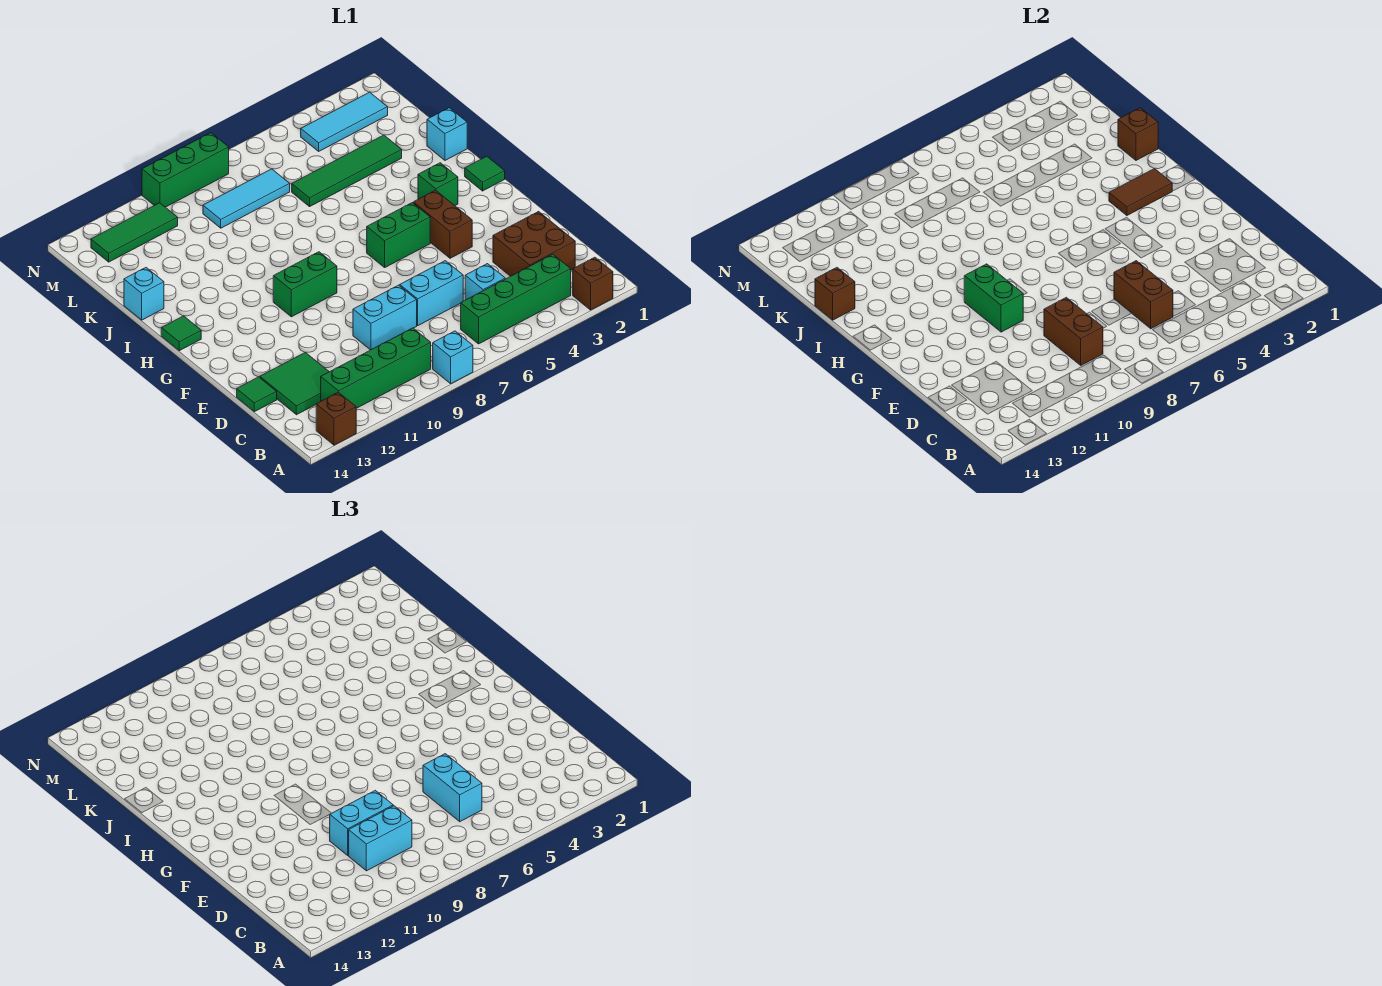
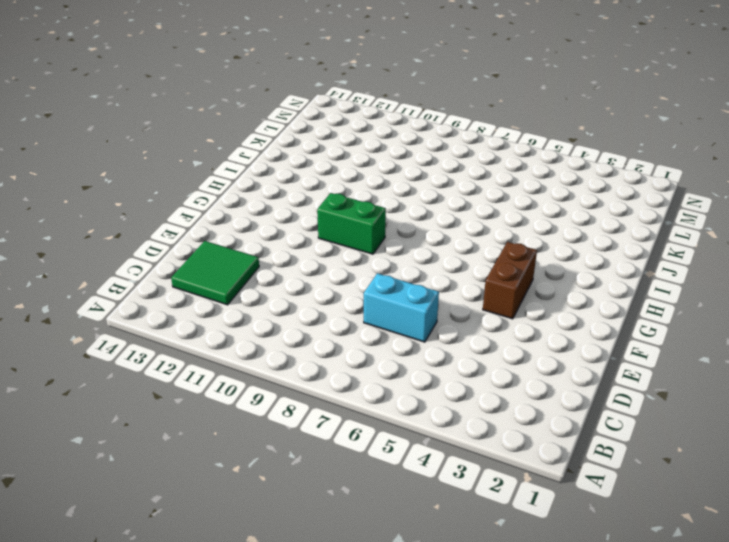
none -> brown brick A2 level 1
none -> cyan brick A8 level 1
none -> brown brick A13 level 1
none -> green brick B3:B6 level 1

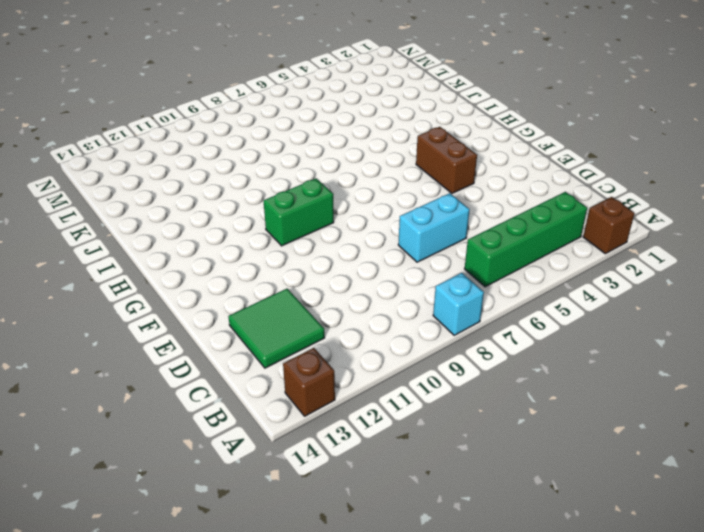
none -> green brick B9:B12 level 1
none -> brown brick C2:D3 level 1
none -> cyan brick C5 level 1
none -> cyan brick D8:D9 level 1

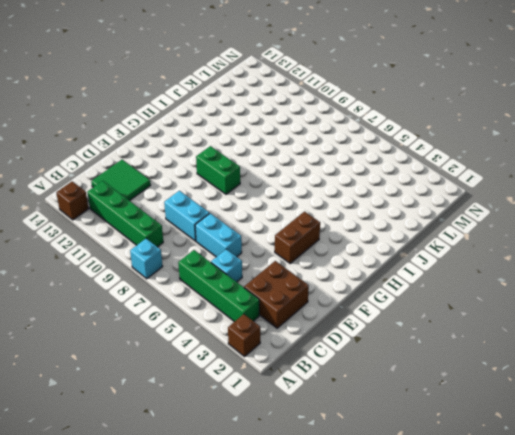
none -> green tile D14 level 1
none -> green brick G5:G6 level 1
none -> green tile H1 level 1
none -> green brick H3 level 1

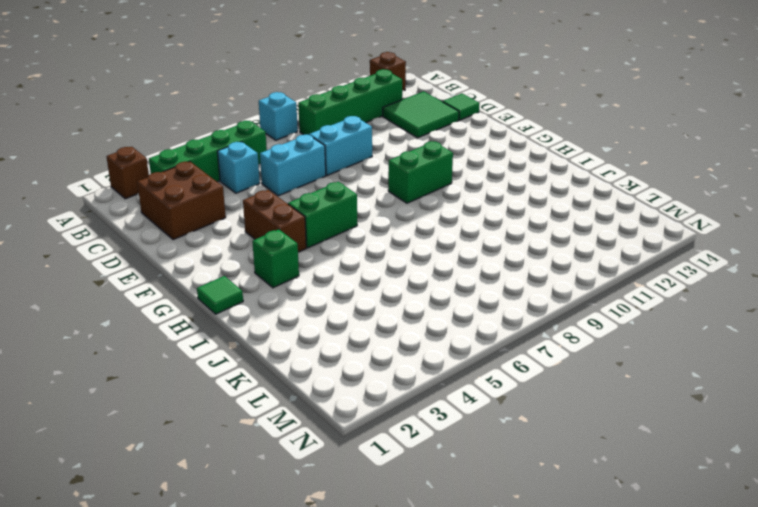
none -> green tile H14 level 1
none -> cyan brick J1 level 1
none -> cyan brick J14 level 1
none -> green tile K3:K6 level 1

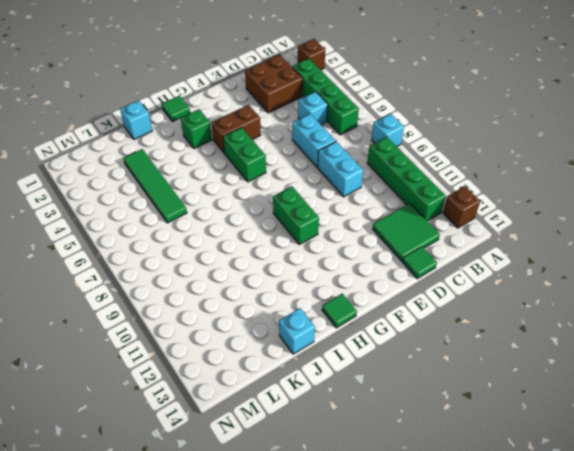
none -> cyan tile L7:L9 level 1
none -> cyan tile M2:M4 level 1
none -> green tile M11:M13 level 1
none -> green brick N8:N10 level 1

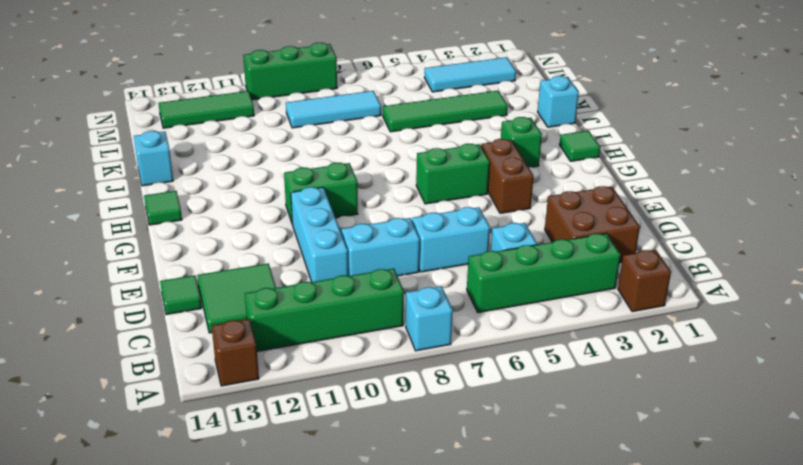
cyan brick D10:F10 level 1 -> none
none -> brown brick C6:D6 level 2
none -> brown brick C9:D9 level 2
none -> green brick F10:G10 level 2
none -> brown tile H2:H3 level 2

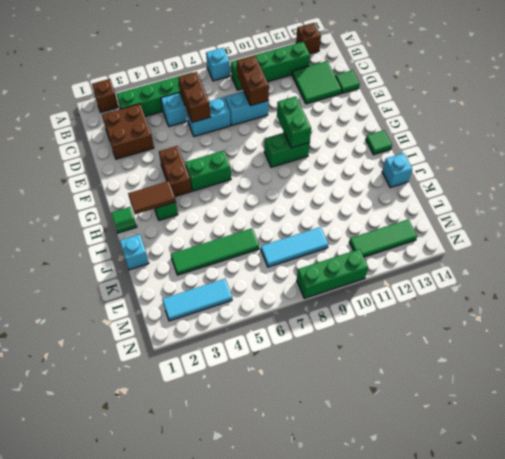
none -> brown brick J1 level 2
none -> brown brick J14 level 2
none -> cyan brick C6:D6 level 3
none -> cyan brick C9:C10 level 3

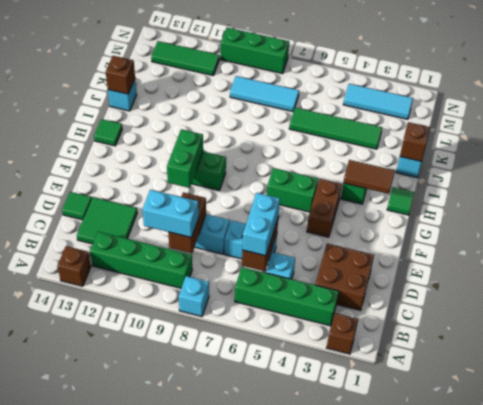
none -> cyan brick D9:D10 level 3

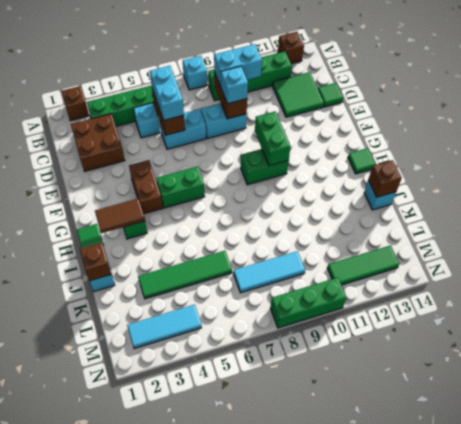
cyan brick D9 level 3 -> cyan brick D9:D10 level 3

